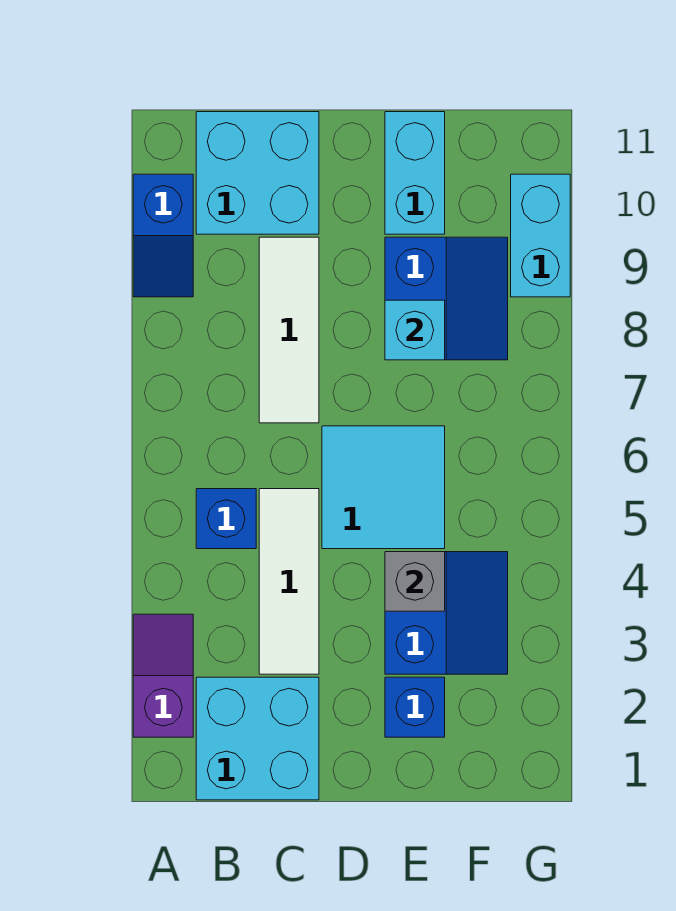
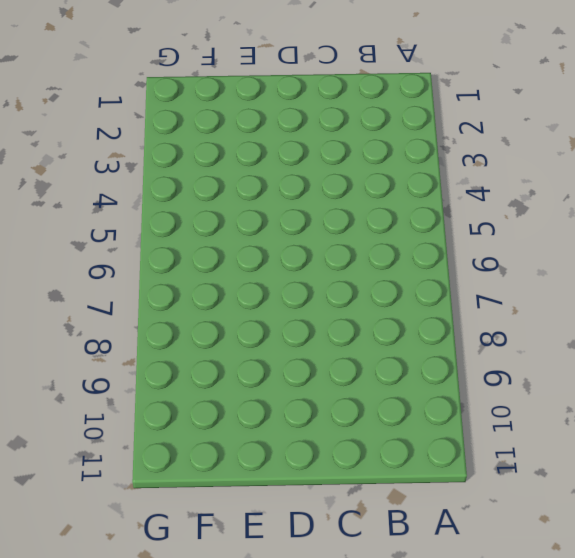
none -> purple slope A2:A3 level 1 top 2
none -> blue slope A9:A10 level 1 top 10
none -> cyan brick B1:C2 level 1

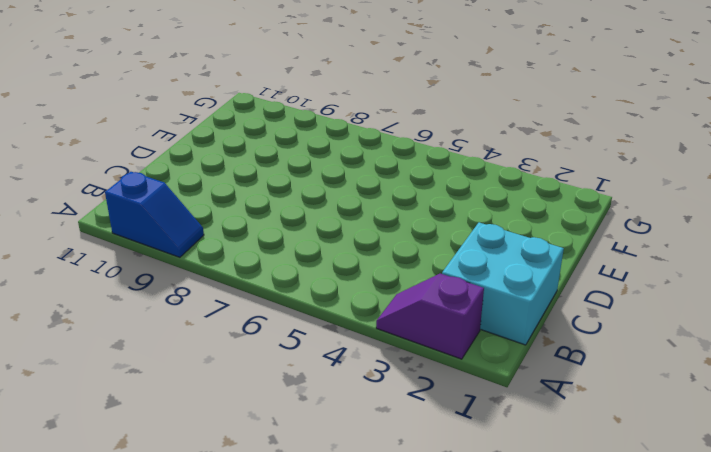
none -> blue brick B5 level 1
none -> cyan brick B10:C11 level 1
none -> white tile C3:C5 level 1

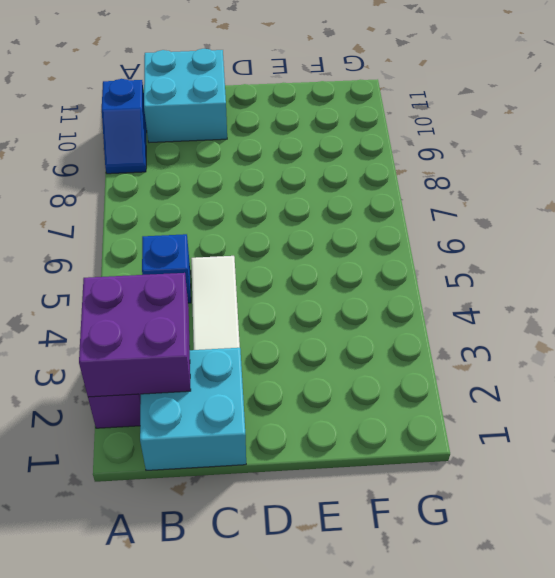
purple brick A2:B3 level 2 -> none
none -> white tile C7:C9 level 1
none -> cyan tile D5:E6 level 1
none -> blue brick E2 level 1

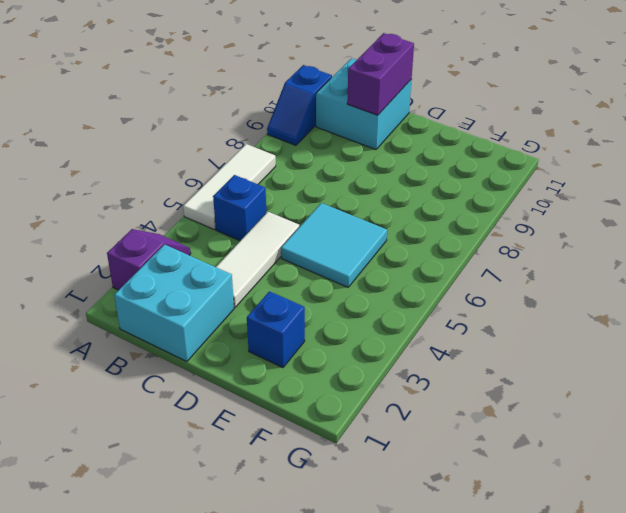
white tile A5:A7 level 1 -> white tile C7:C9 level 1
purple brick C10:C11 level 2 -> none
none -> blue slope E3:F4 level 1 top E
none -> blue slope E8:F9 level 1 top E
none -> cyan brick E10:E11 level 1

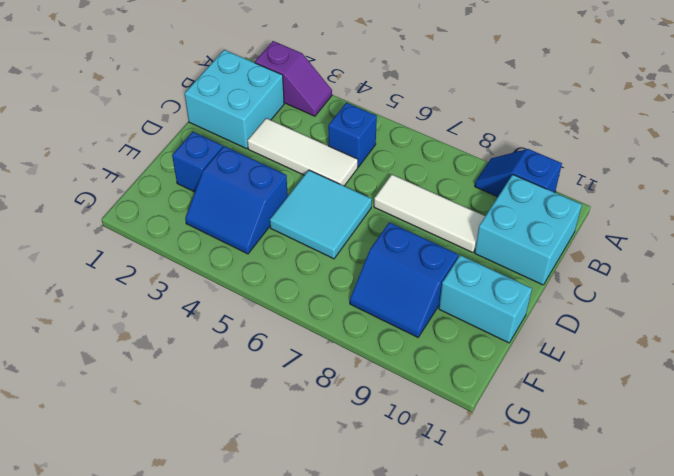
none -> cyan brick G9:G10 level 1
none -> grey brick E4 level 2
none -> cyan brick E8 level 2

